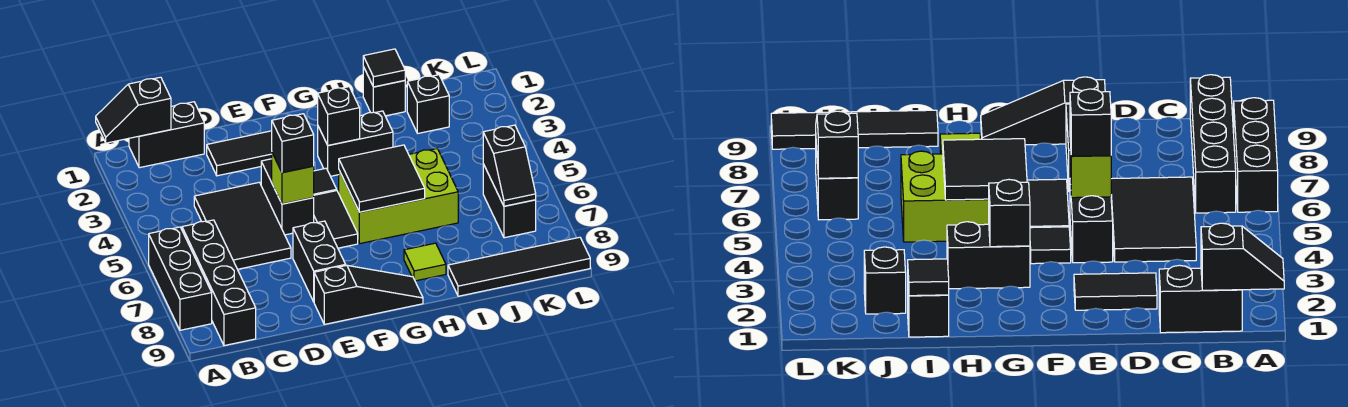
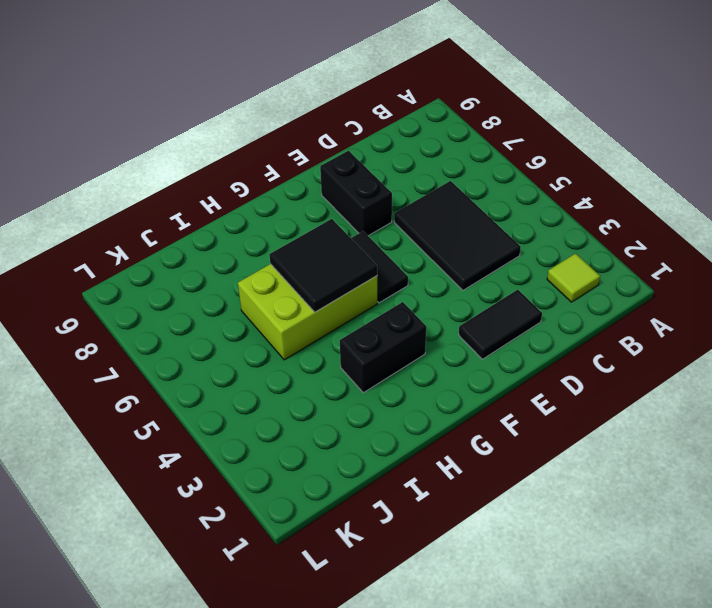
lime tile B2 level 1 -> lime tile H8 level 1
none -> black brick A6:A8 level 1
none -> black brick B1:C1 level 1
none -> black brick B6:B9 level 1

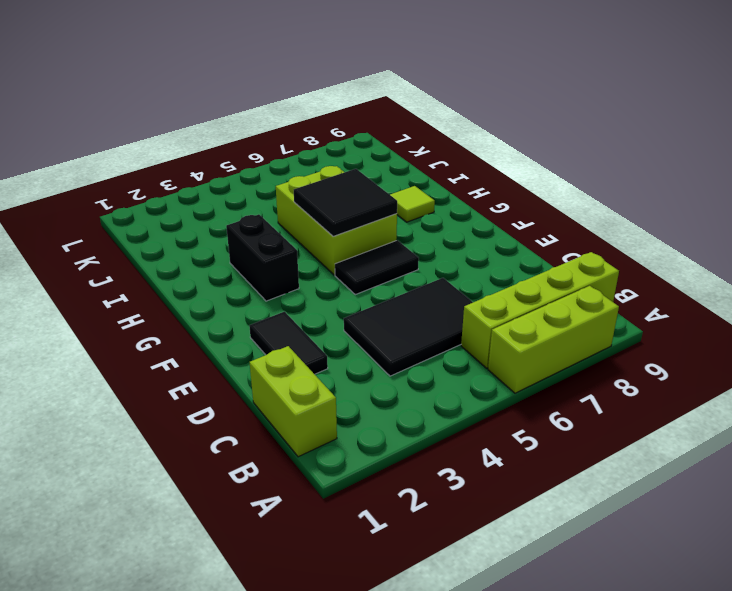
lime brick A6:A8 level 1 -> black brick A6:A8 level 1
lime brick B1:C1 level 1 -> black brick B1:C1 level 1
lime brick B6:B9 level 1 -> black brick B6:B9 level 1
none -> black brick E4:E5 level 1
none -> black brick E7:E8 level 1
none -> black slope E9:G9 level 1 top E

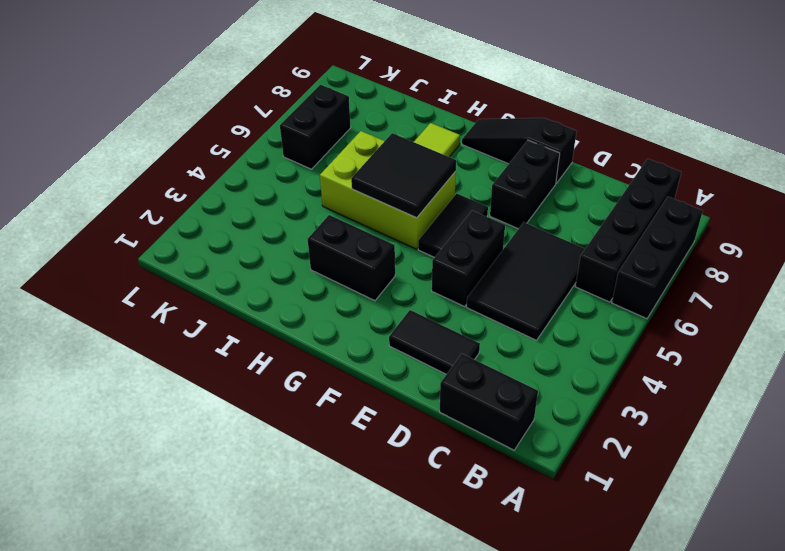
none -> black tile F4 level 1
none -> black brick I1 level 1
none -> black tile I9:L9 level 1

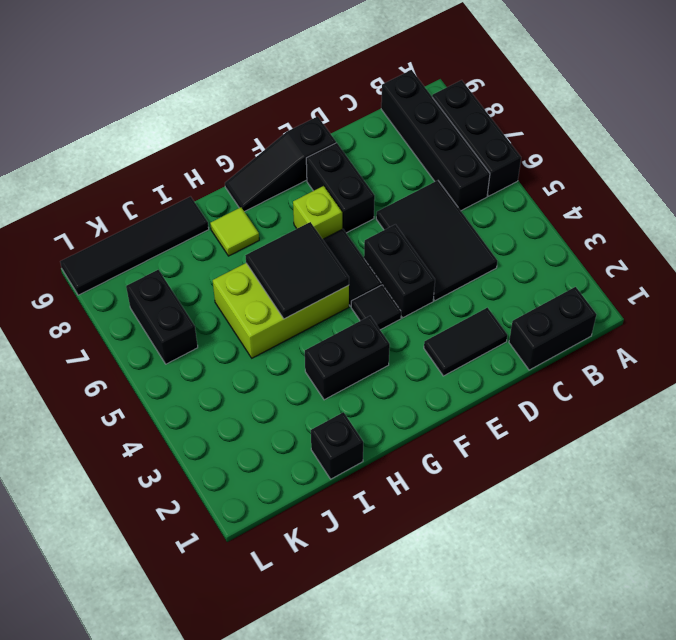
lime brick F7 level 1 -> lime brick E5 level 2
none -> black brick J2 level 1
none -> black slope A1:B1 level 2 top B
none -> black brick G3 level 2

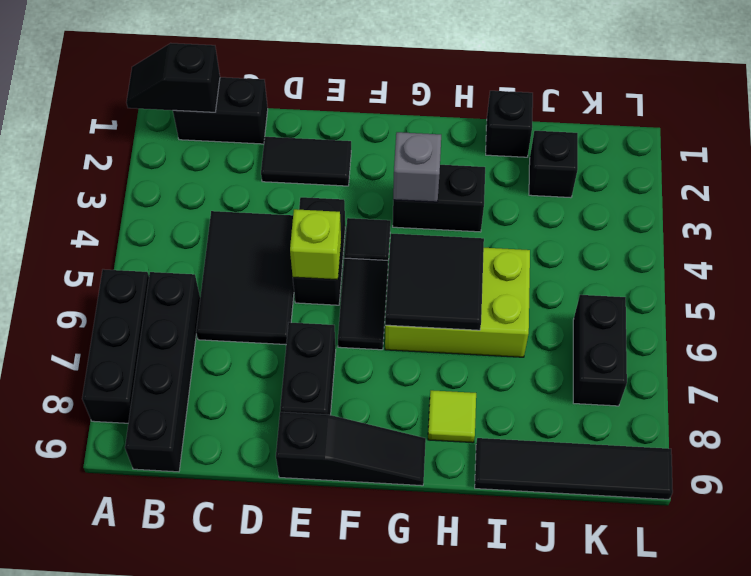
grey brick G3 level 2 -> black brick G3 level 2
none -> black tile I1 level 2
none -> black slope K6:K7 level 2 top 6
none -> black brick E5 level 3

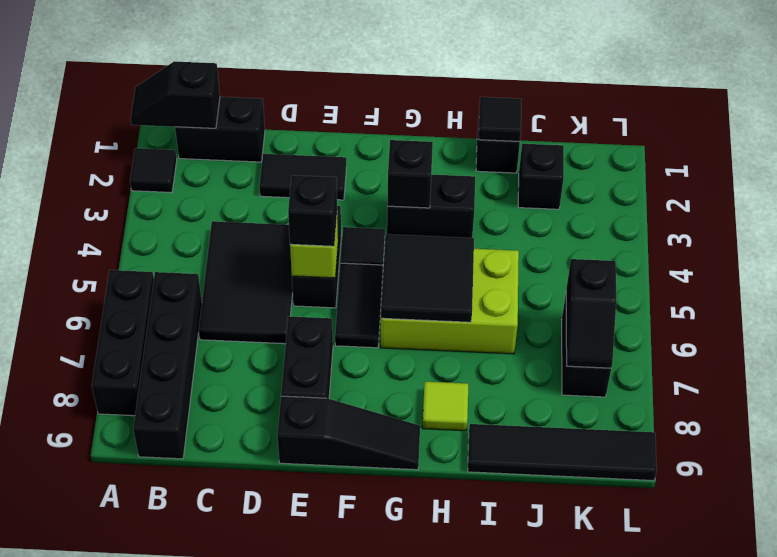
black tile A2 level 1 -> none

